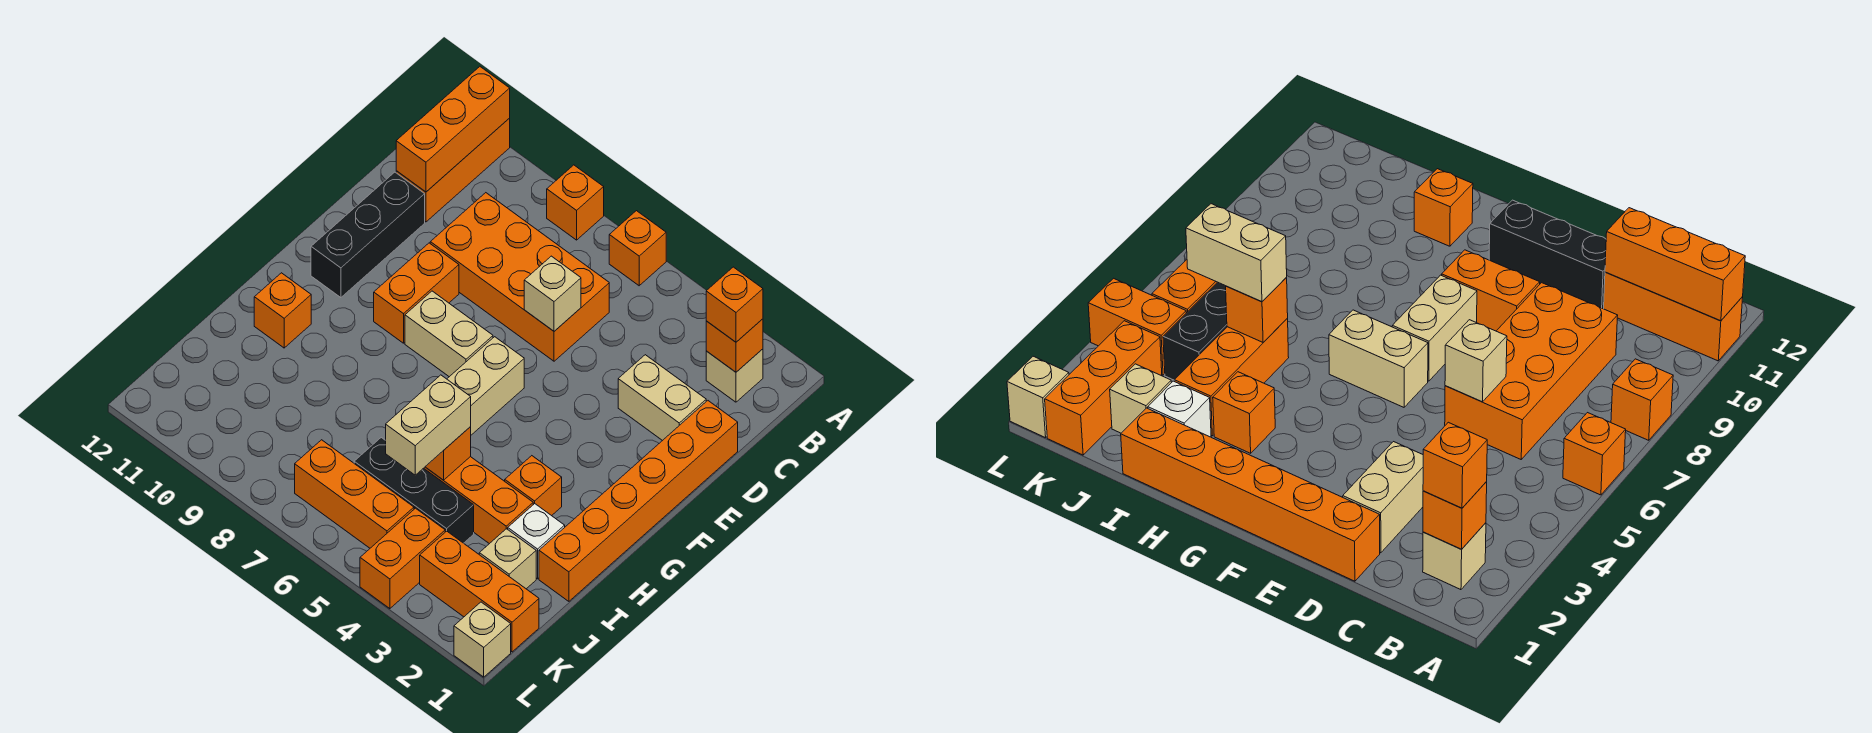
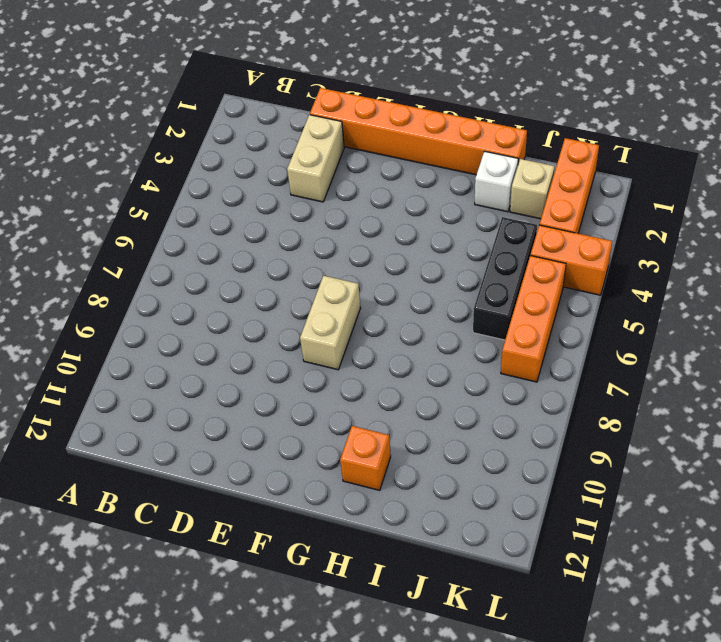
none -> orange brick A6 level 1
none -> orange brick A8 level 1
none -> orange brick A11:C11 level 1

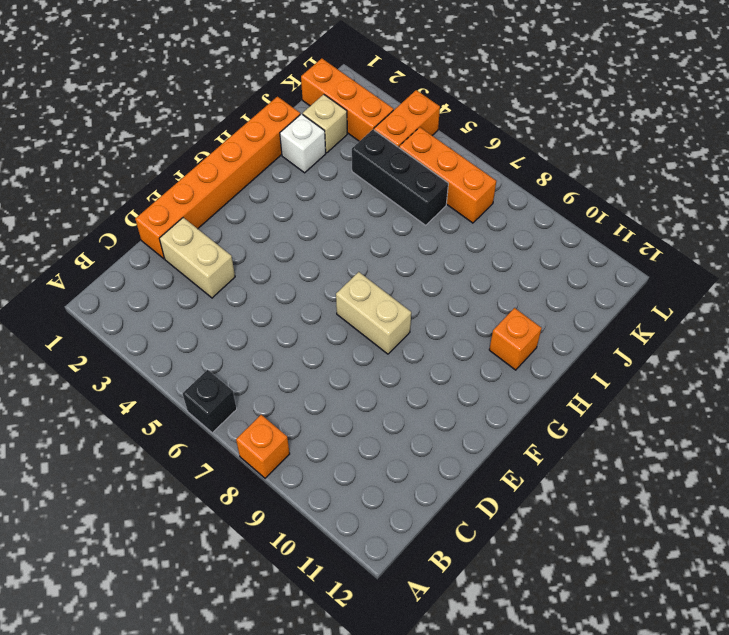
black brick A6 level 1 -> orange brick A6 level 1
none -> orange brick A11:C11 level 1
none -> tan brick B2 level 1
none -> orange brick C6:D9 level 1

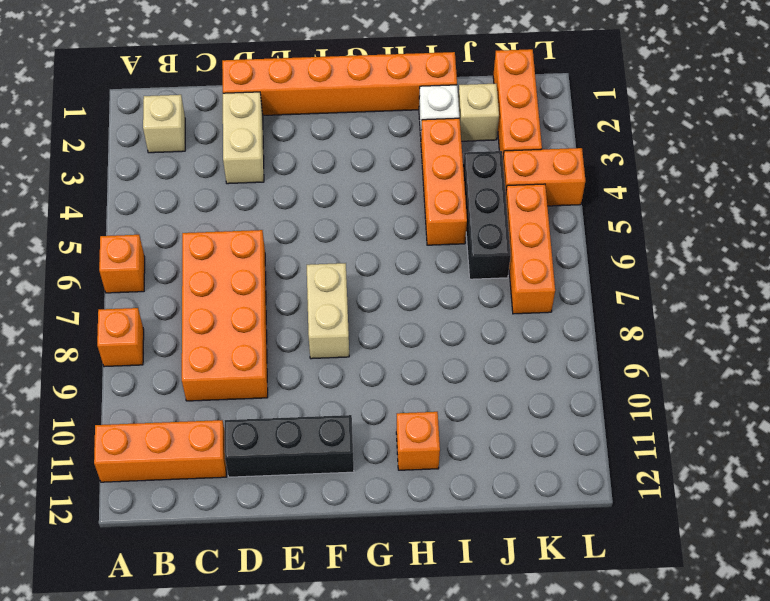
none -> orange brick E9:F9 level 1
none -> tan brick F6:G6 level 1
none -> orange brick H3 level 1

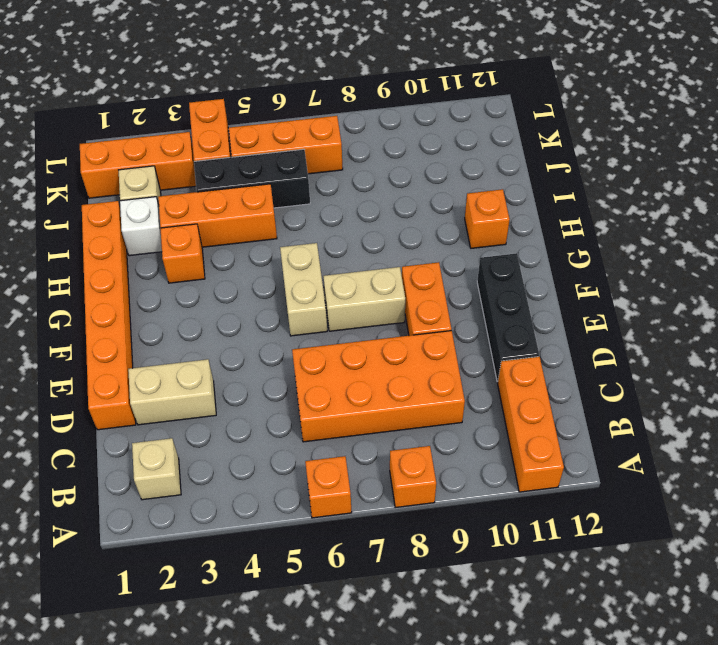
none -> tan brick L1 level 1
none -> orange brick A11:C11 level 2
none -> orange brick B2 level 2

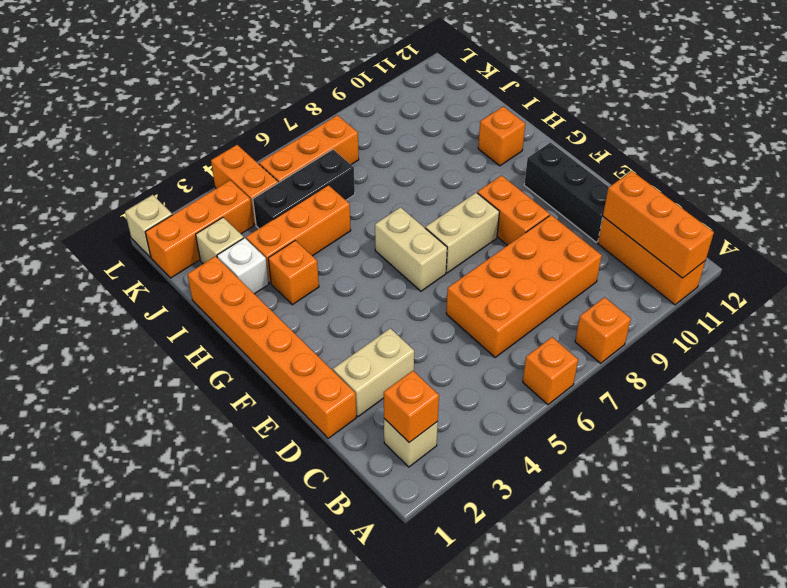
none -> tan brick D6 level 2
none -> orange brick I5 level 2
none -> orange brick B2 level 3

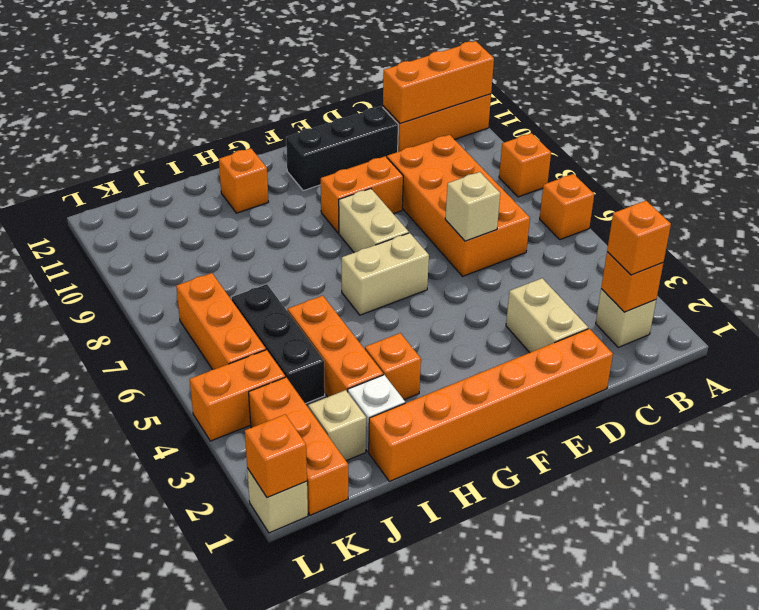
orange brick L1 level 2 -> orange brick I5 level 2
none -> tan brick I5:J5 level 3

